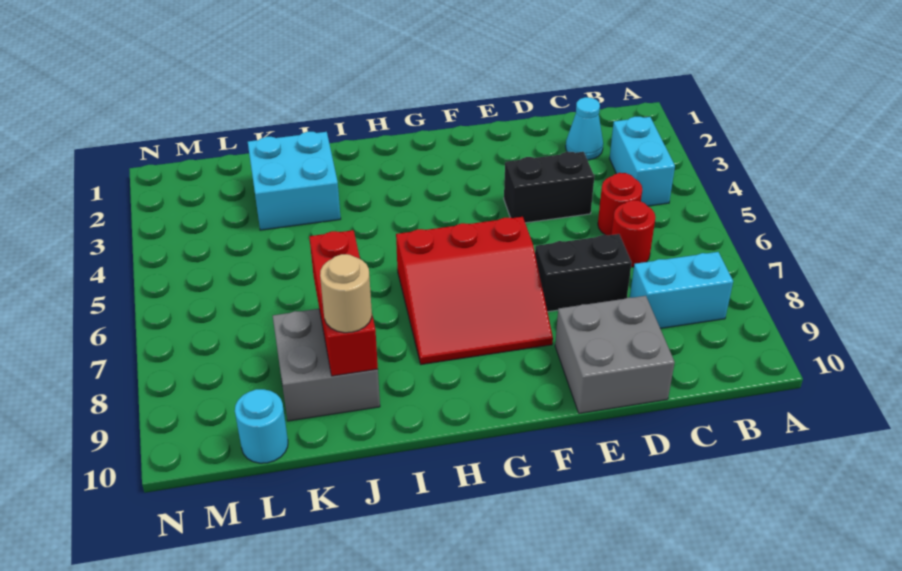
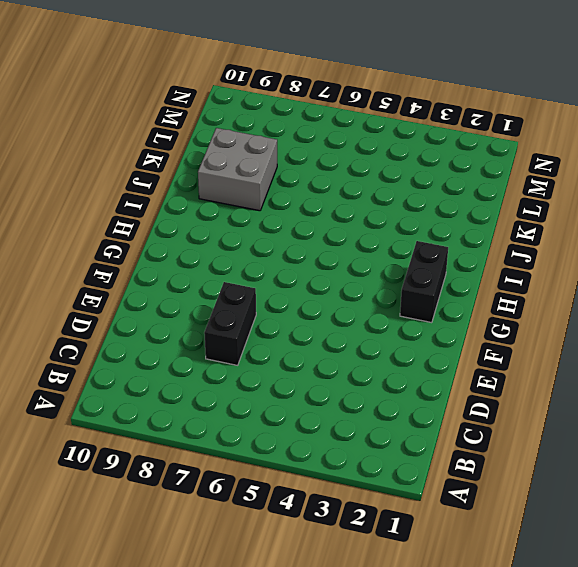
black brick G2:H2 level 1 -> black brick D4:E4 level 1
none -> cyan brick B3:B4 level 1
none -> cyan brick B8:C8 level 1
none -> cyan cone C2 level 1

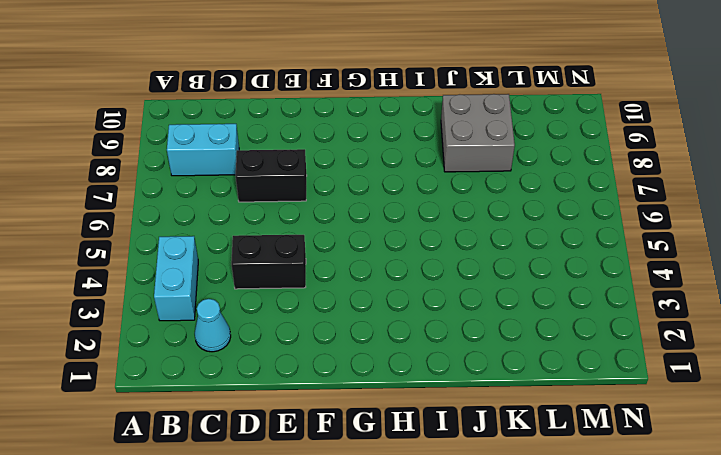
none -> red round brick C5 level 1
none -> red round brick C6 level 1
none -> grey brick D9:E10 level 1

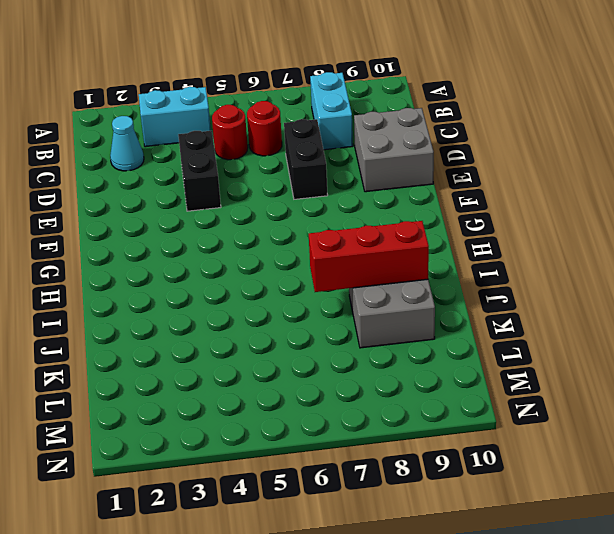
none -> red slope F6:H8 level 1 top 6
none -> cyan brick J2:K3 level 1
none -> cyan round brick L10 level 1

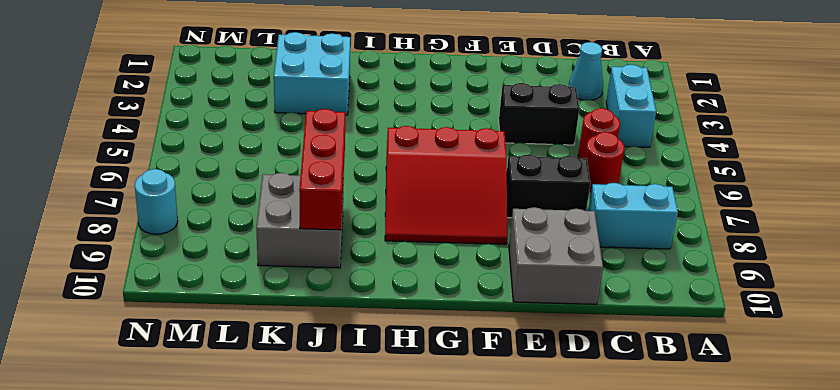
cyan round brick N8 level 1 -> cyan round brick L10 level 1
none -> tan round brick J9 level 3

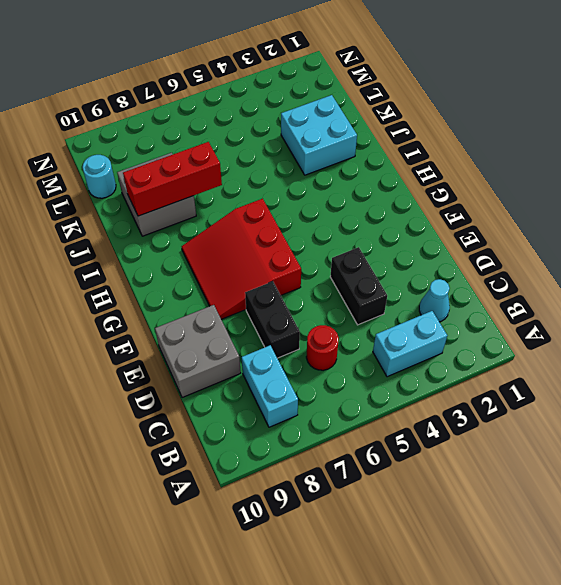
none -> red round brick C5 level 1
none -> tan round brick J9 level 3

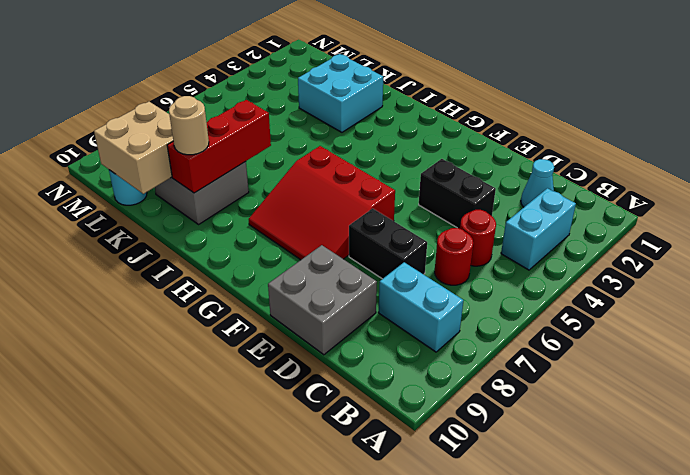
tan brick K9:L10 level 2 -> none

